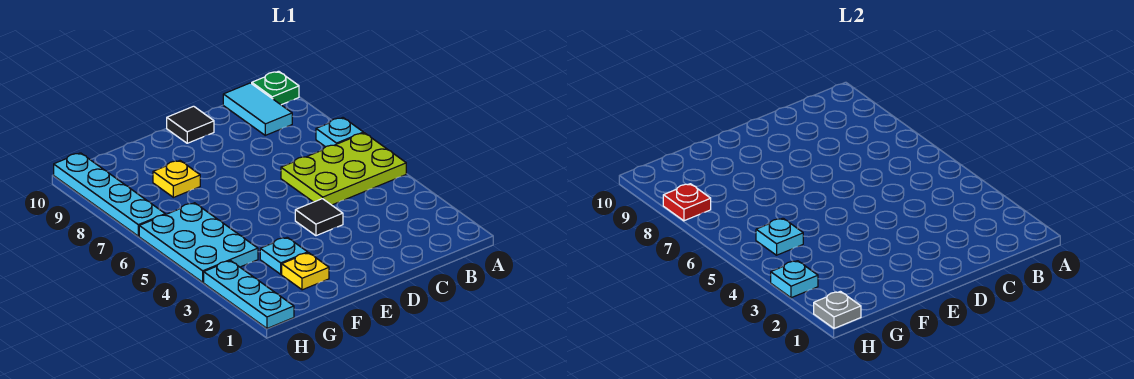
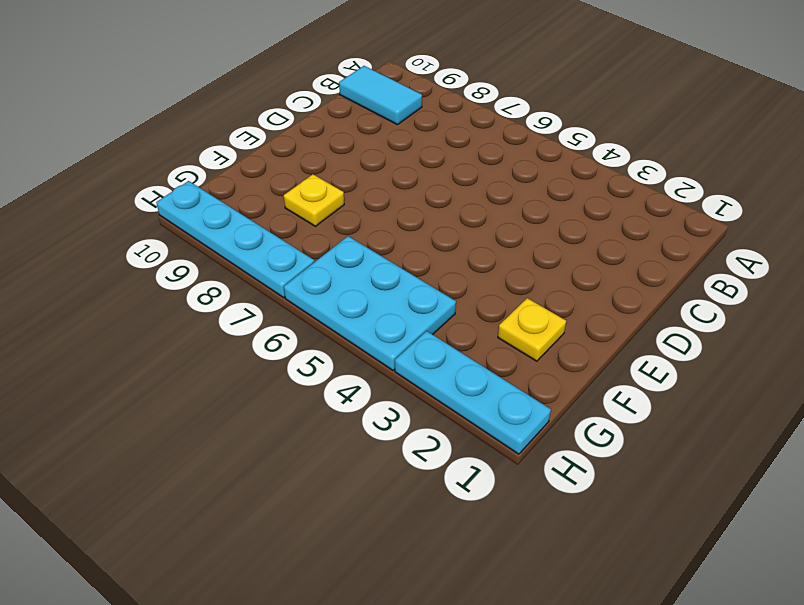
none -> lime plate A5:C6 level 1
none -> cyan plate A7 level 1
none -> green plate A10 level 1

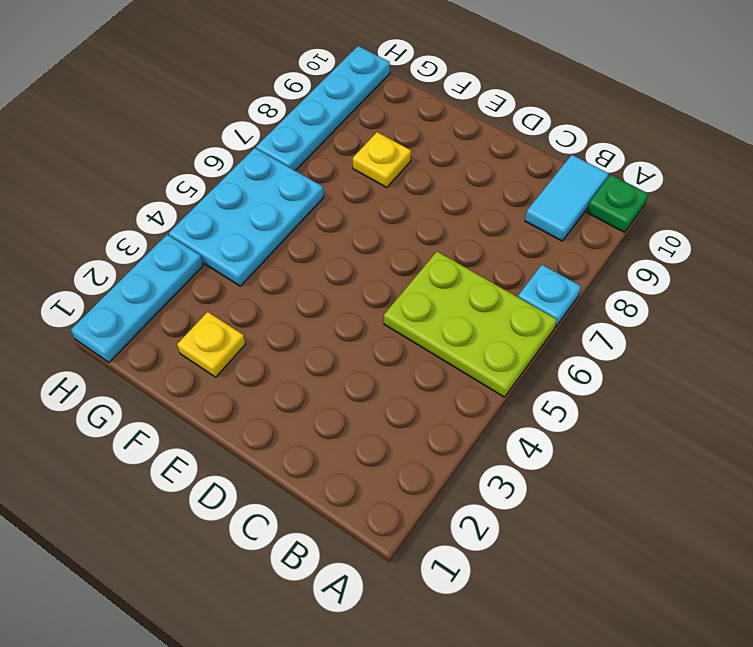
none -> black tile D4 level 1
none -> black tile D10 level 1
none -> cyan plate F3 level 1

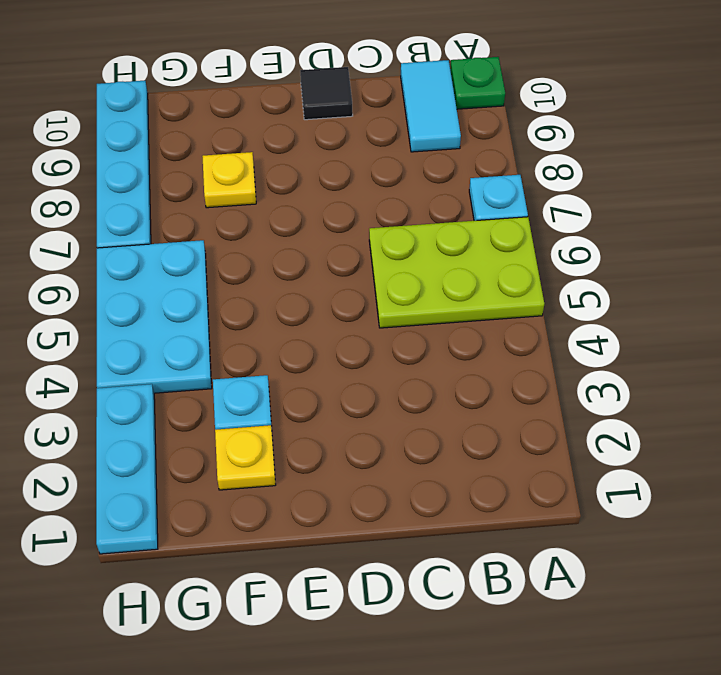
none -> black tile D4 level 1
none -> cyan plate G5 level 2
none -> grey plate H1 level 2

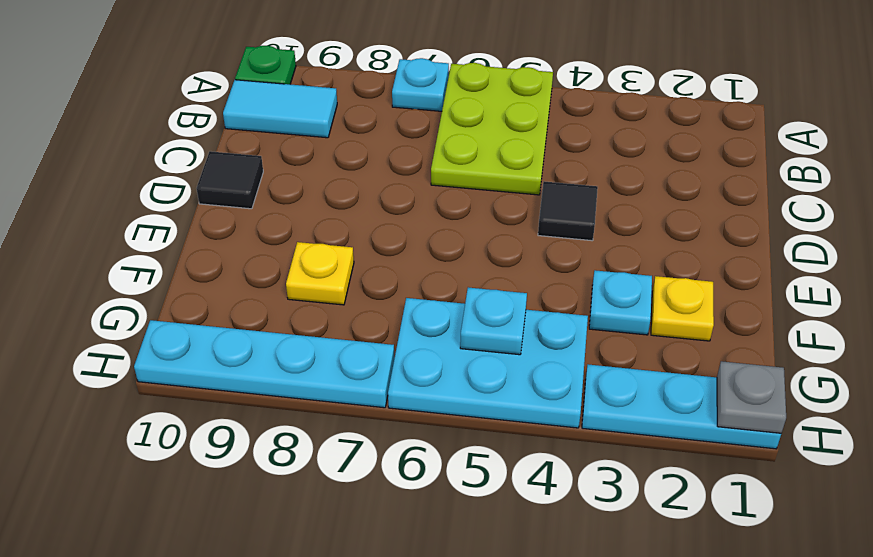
none -> cyan plate H3 level 2
none -> red plate H8 level 2

